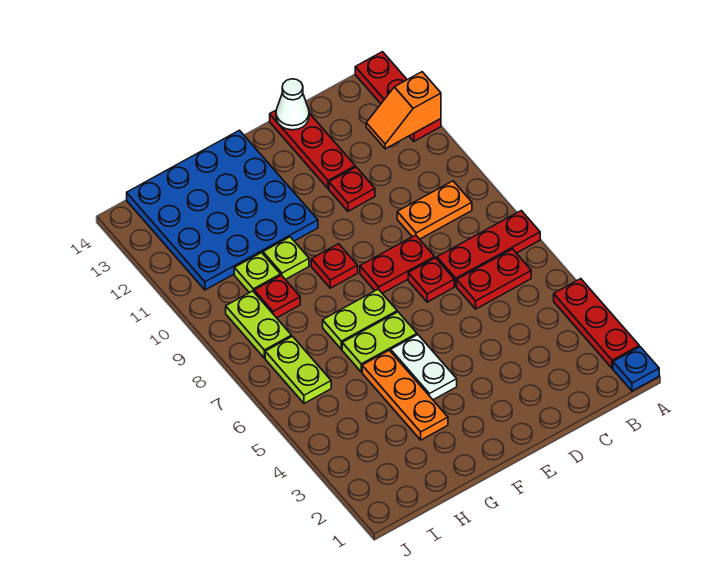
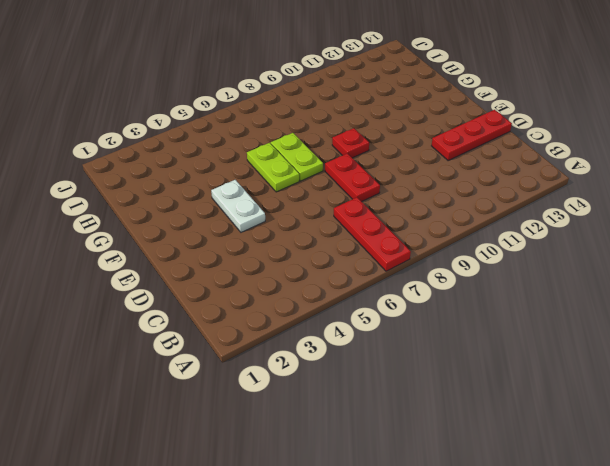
white plate E4:F4 level 1 -> white plate F4:F5 level 1
none -> blue plate A1 level 1
none -> red plate A2:A4 level 1
none -> red plate A12:A14 level 1

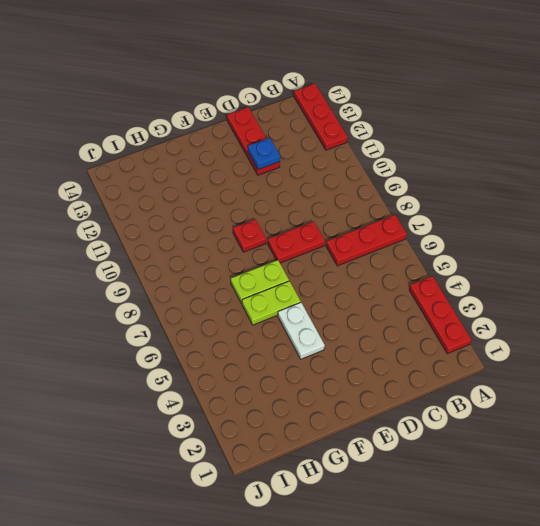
blue plate D12 level 2 -> blue plate A1 level 1
none -> red plate B6:C6 level 1
none -> orange plate B9:C9 level 1
none -> red plate D7 level 1

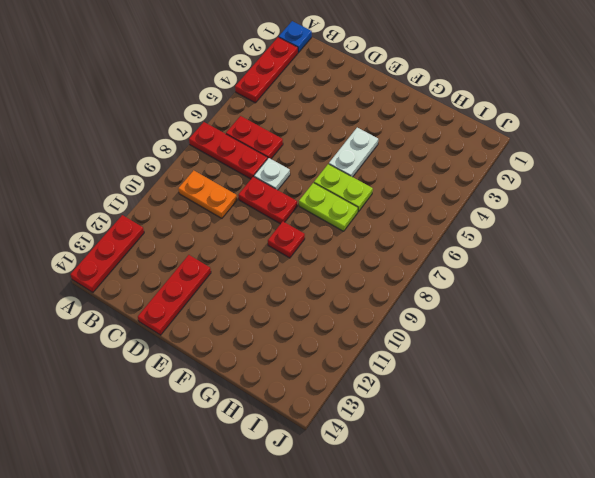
white plate D7 level 1 -> red plate D7 level 1
none -> red plate D11 level 1
none -> blue plate F11:I14 level 1
none -> orange plate G3:G5 level 1

